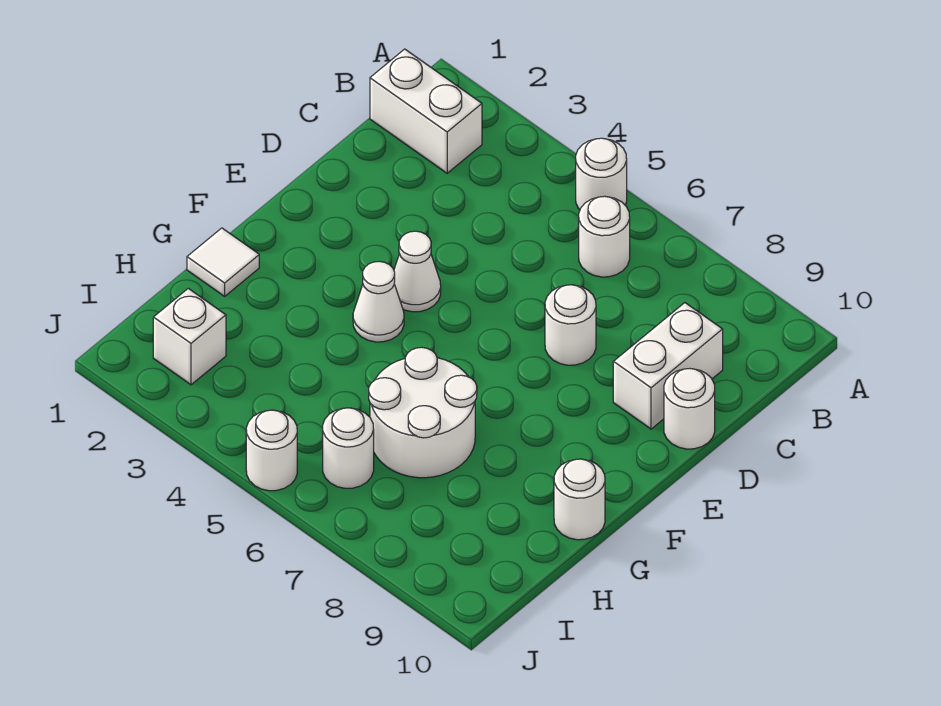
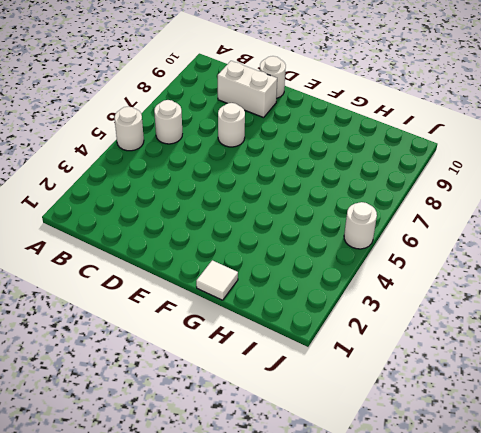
none -> white brick B1:B2 level 1
none -> white cone E4 level 1
none -> white cone F4 level 1

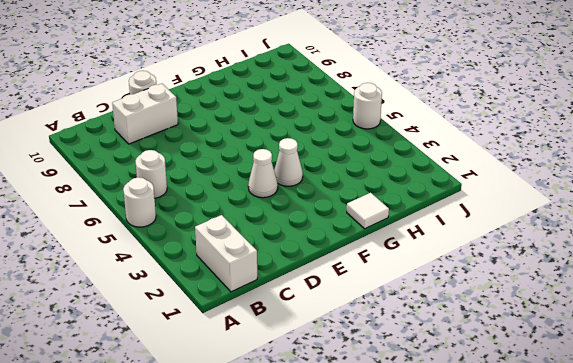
none -> white round brick D7 level 1
none -> white round brick G6:H7 level 1
none -> white round brick G10 level 1

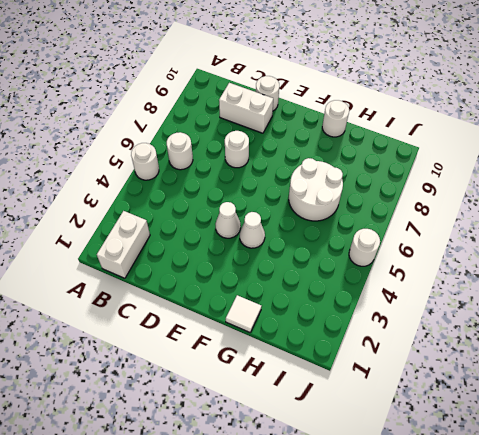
none -> white brick I2 level 1
none -> white round brick I6 level 1

